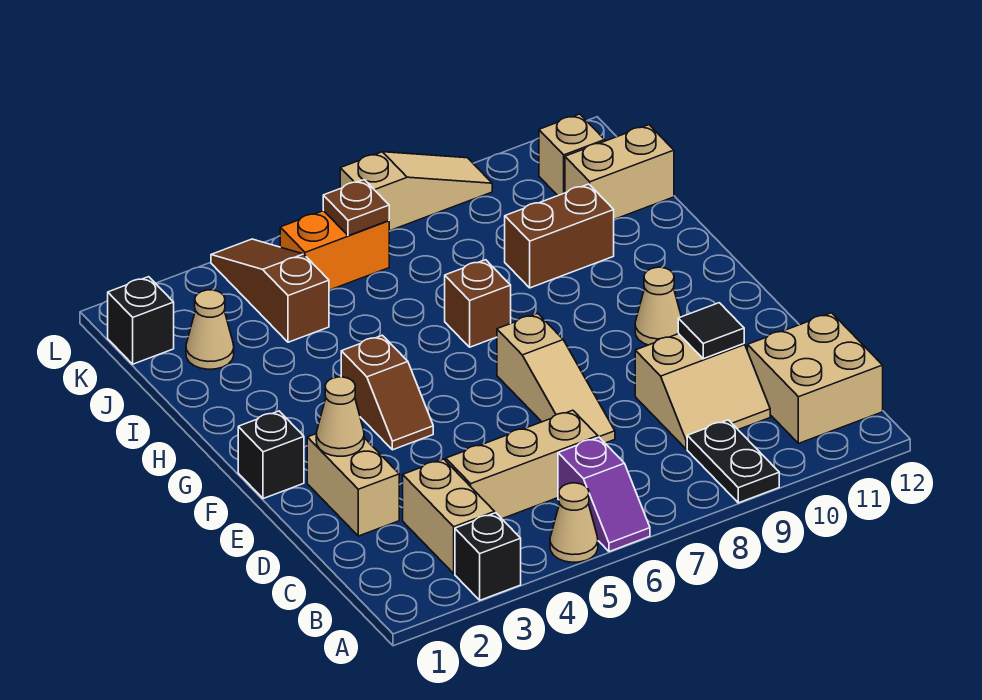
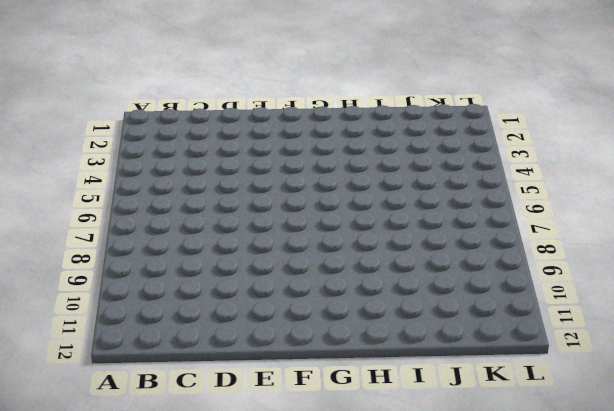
none -> black brick A3 level 1
none -> tan cone A5 level 1
none -> purple slope A6:B6 level 1 top B

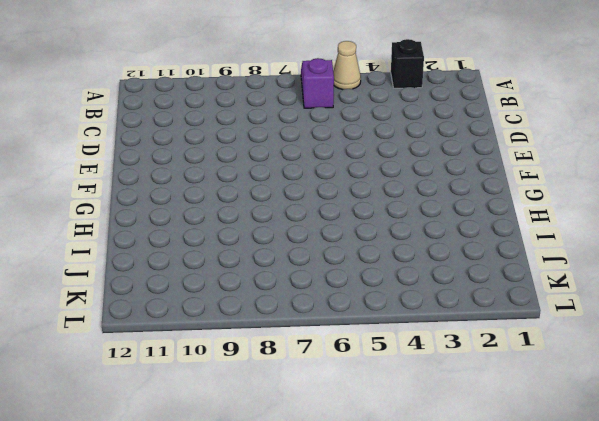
none -> black plate A9:B9 level 1
none -> tan brick B3:C3 level 1
none -> tan brick B11:C12 level 1

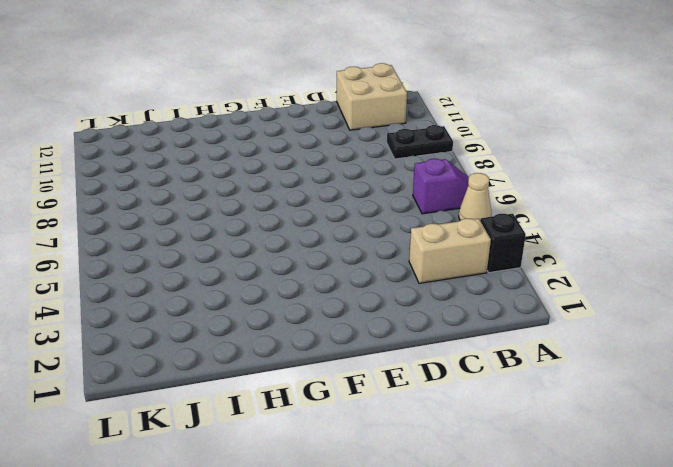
none -> tan brick C4:C6 level 1
none -> tan slope C9:D10 level 1 top D
none -> tan brick D2:E2 level 1

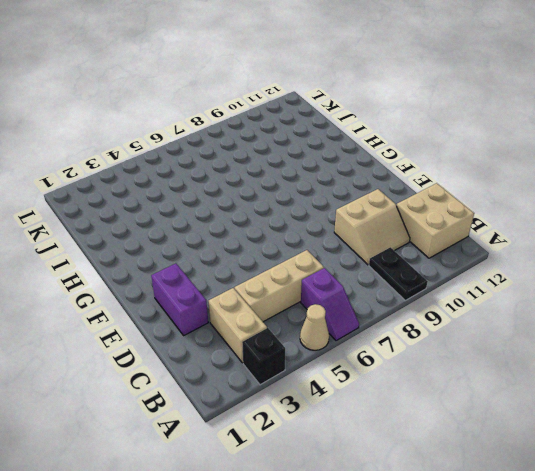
purple brick D2:E2 level 1 -> tan brick D2:E2 level 1
none -> tan slope D7:F7 level 1 top F
none -> black brick F1 level 1
none -> brown slope F4:G4 level 1 top G

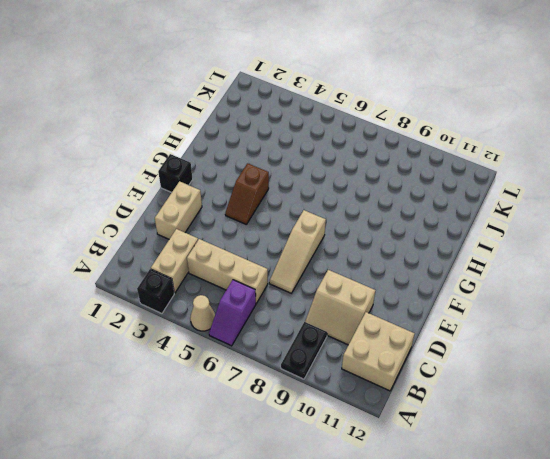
none -> tan cone F10 level 1
none -> brown brick H7 level 1
none -> brown brick I9:I10 level 1

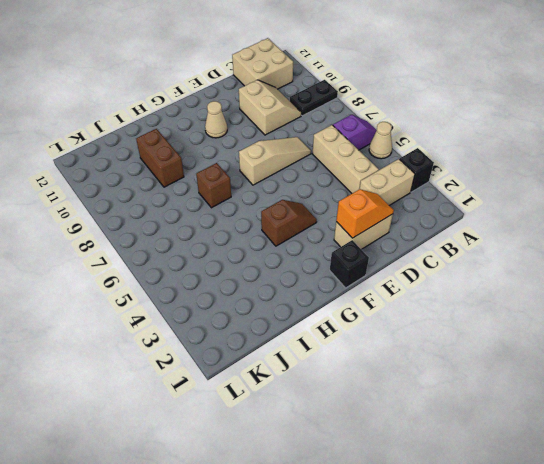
orange slope D2:E2 level 2 top E -> tan cone E2 level 2
none -> tan cone J2 level 1
none -> brown slope J4:L4 level 1 top J
none -> tan brick J11:J12 level 1

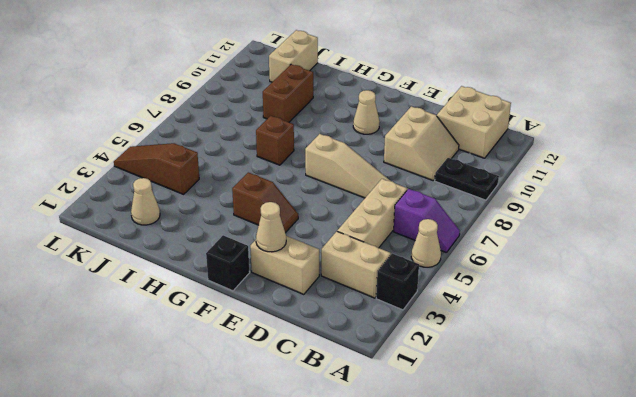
none -> black brick K1 level 1
none -> orange brick K5:K6 level 1
none -> tan brick K11 level 1

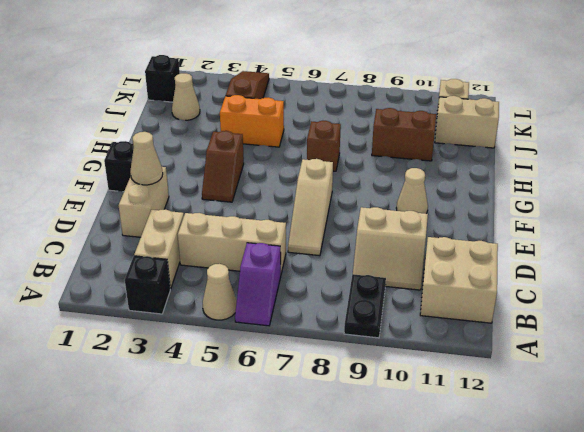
orange brick I4:I5 level 1 -> orange brick K5:K6 level 1
none -> tan slope L7:L9 level 1 top 7
none -> black tile D10 level 2
none -> brown plate K6 level 2

